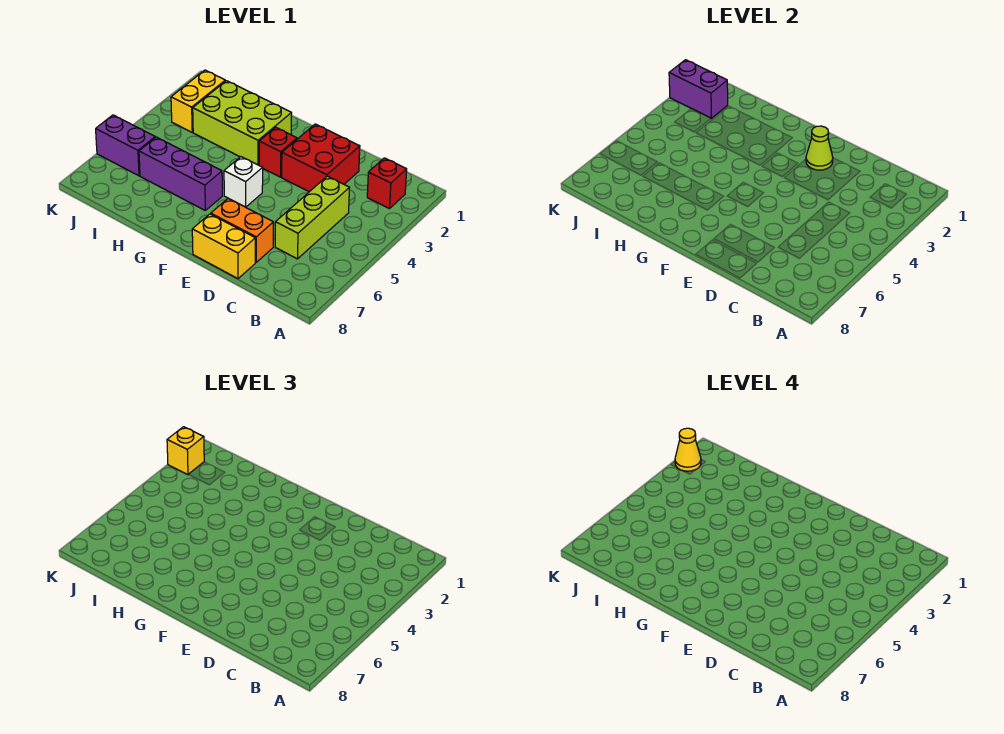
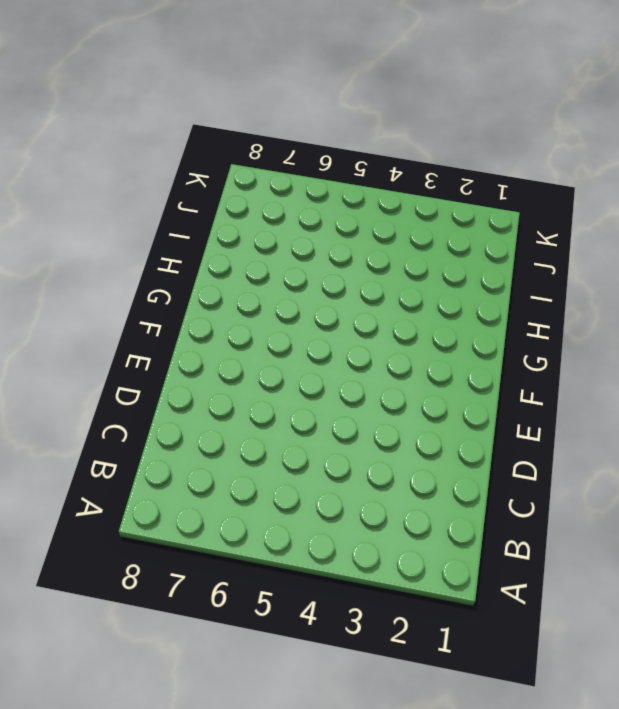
none -> red brick B2 level 1
none -> lime brick C4:C6 level 1
none -> red brick D2:E3 level 1

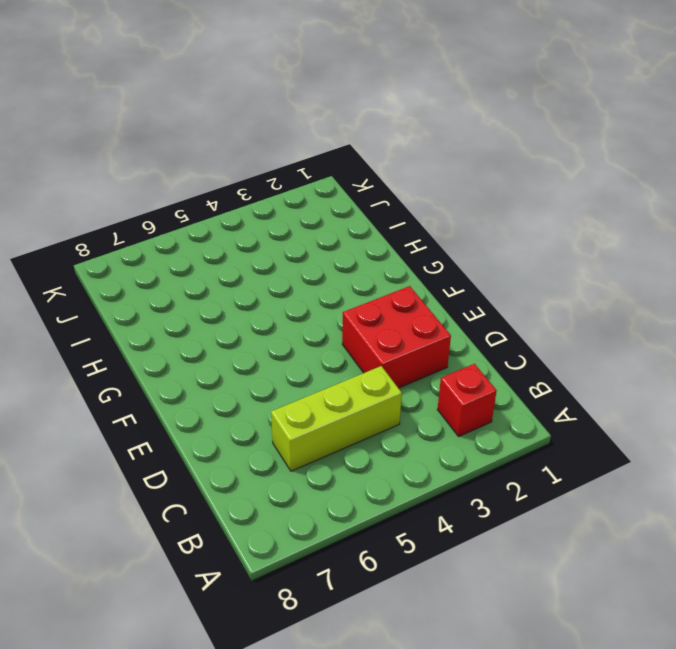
none -> orange brick D7:E7 level 1
none -> yellow brick D8:E8 level 1
none -> red brick F3 level 1

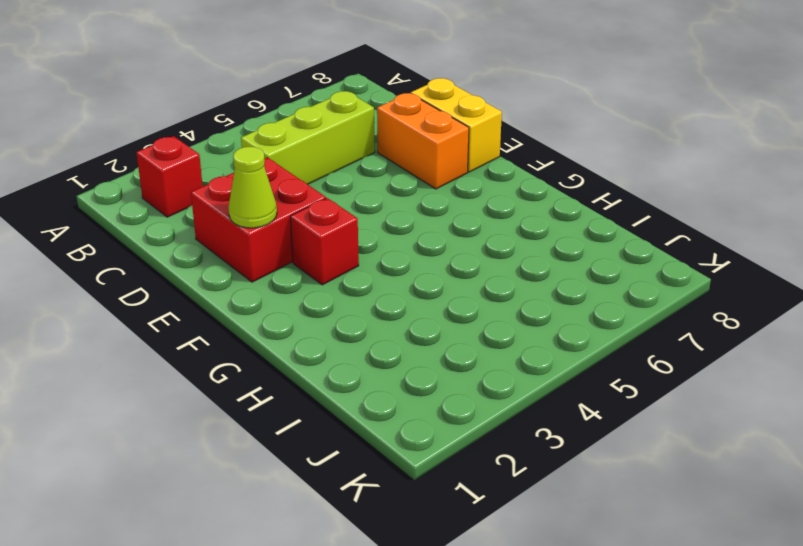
none -> white brick F5 level 1
none -> lime brick G2:I3 level 1
none -> purple brick G6:I6 level 1

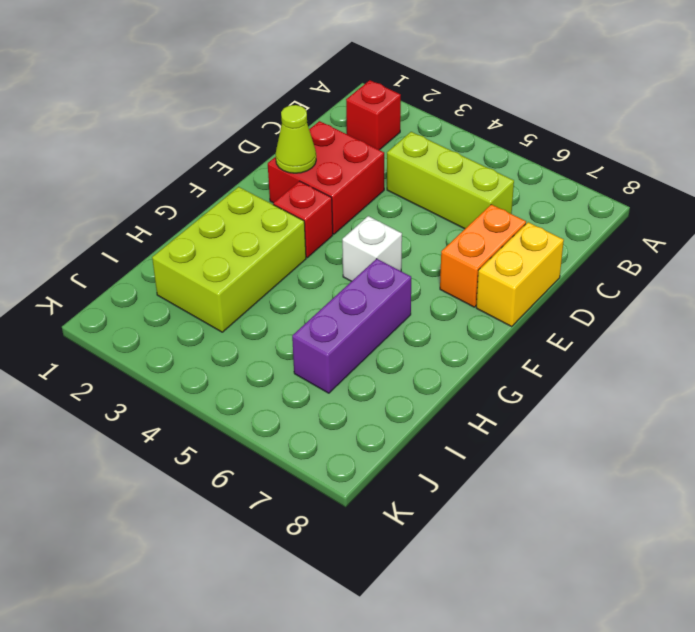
none -> yellow brick J2:J3 level 1
none -> purple brick J6:K6 level 1
none -> purple brick J2:K2 level 2

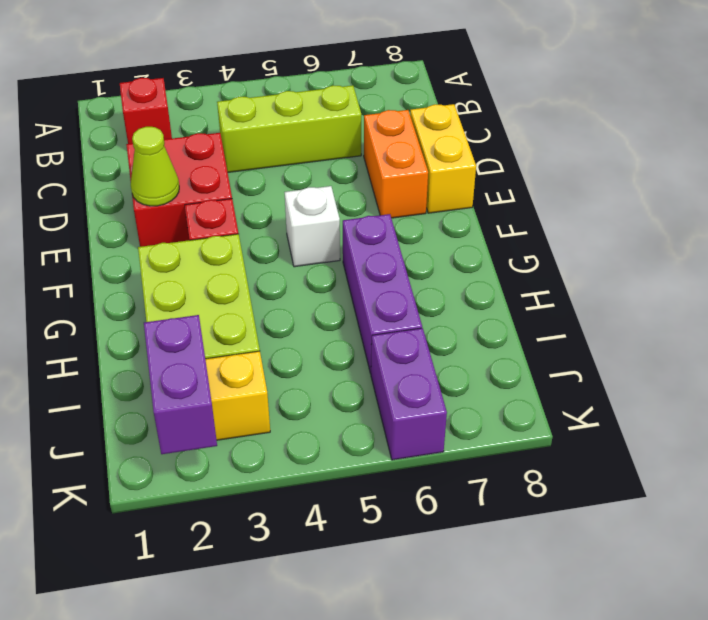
none -> yellow brick K2 level 3
none -> yellow cone K2 level 4

